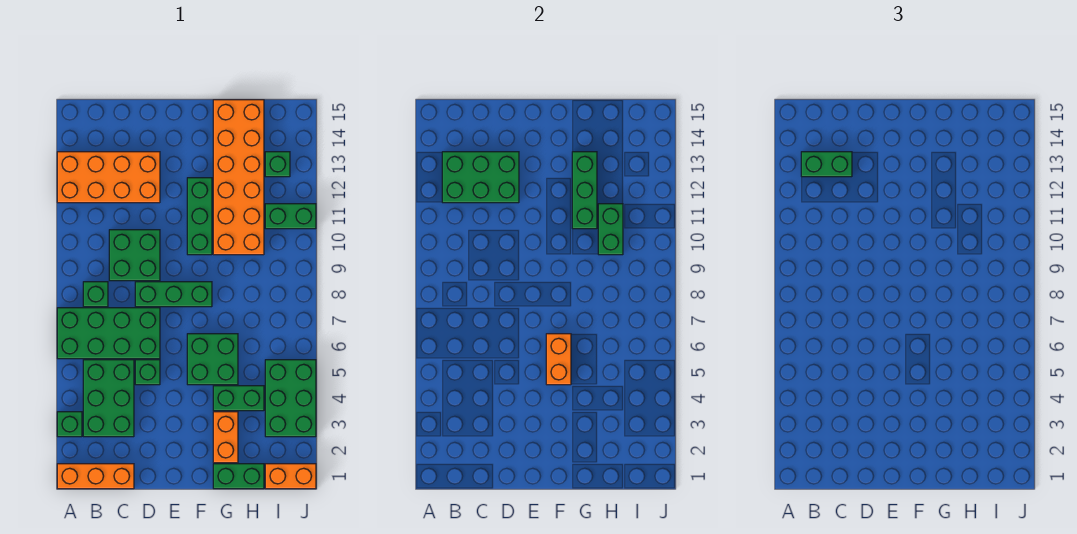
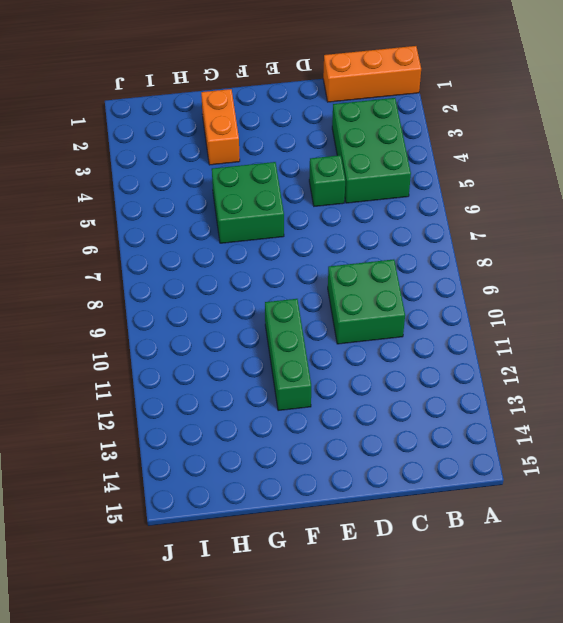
none -> green brick A3 level 1
none -> green brick A6:D7 level 1
none -> orange brick A12:D13 level 1

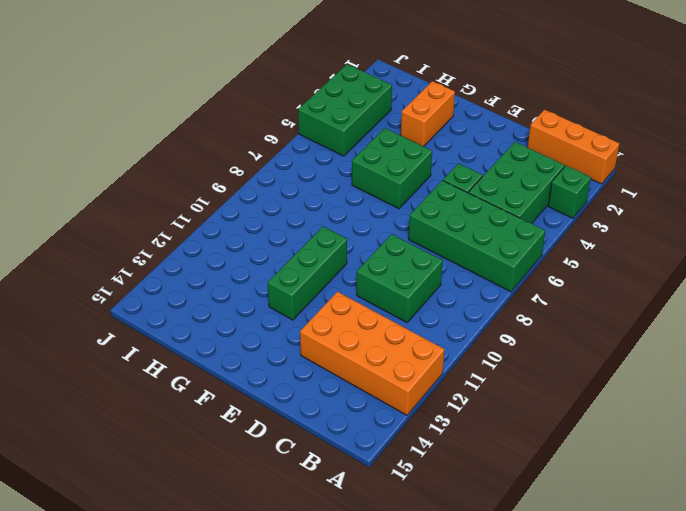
none -> green brick B8 level 1
none -> green brick D8:F8 level 1
none -> green brick G1:H1 level 1

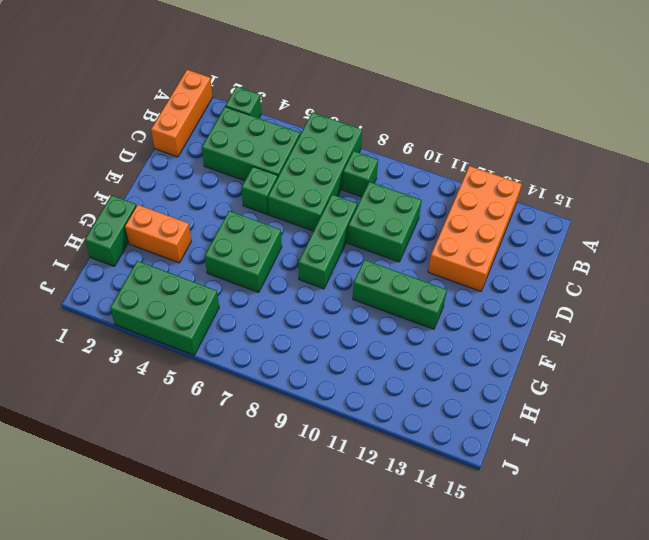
none -> green brick G4:H4 level 1
none -> orange brick G10:H15 level 1
none -> orange brick I1:J1 level 1

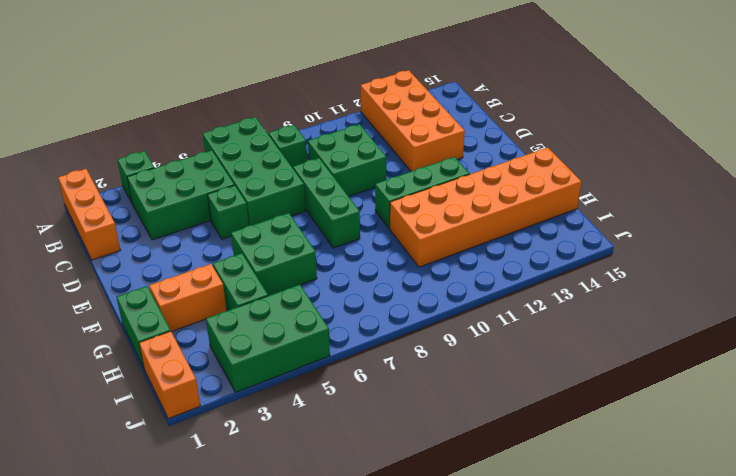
none -> green brick I11:J11 level 1
none -> green brick I13 level 1
none -> green brick B12:D13 level 2

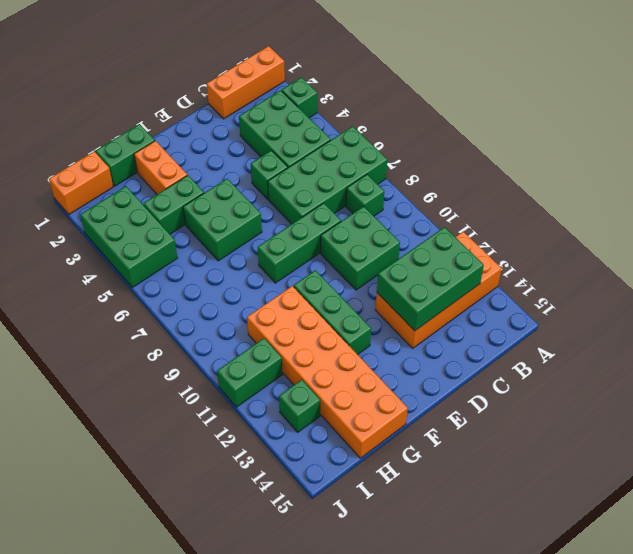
none -> orange brick F5:F6 level 2
none -> green brick G11:G13 level 2
none -> green brick H10:H11 level 2

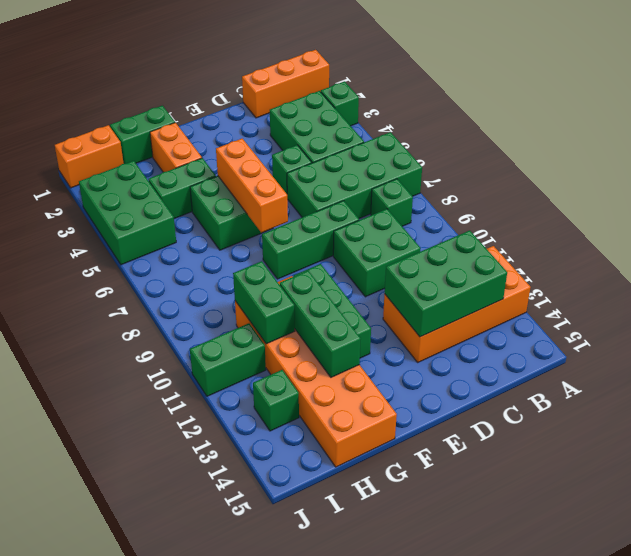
orange brick F5:F7 level 2 -> orange brick F5:F6 level 2
none -> green brick B13:C13 level 3

